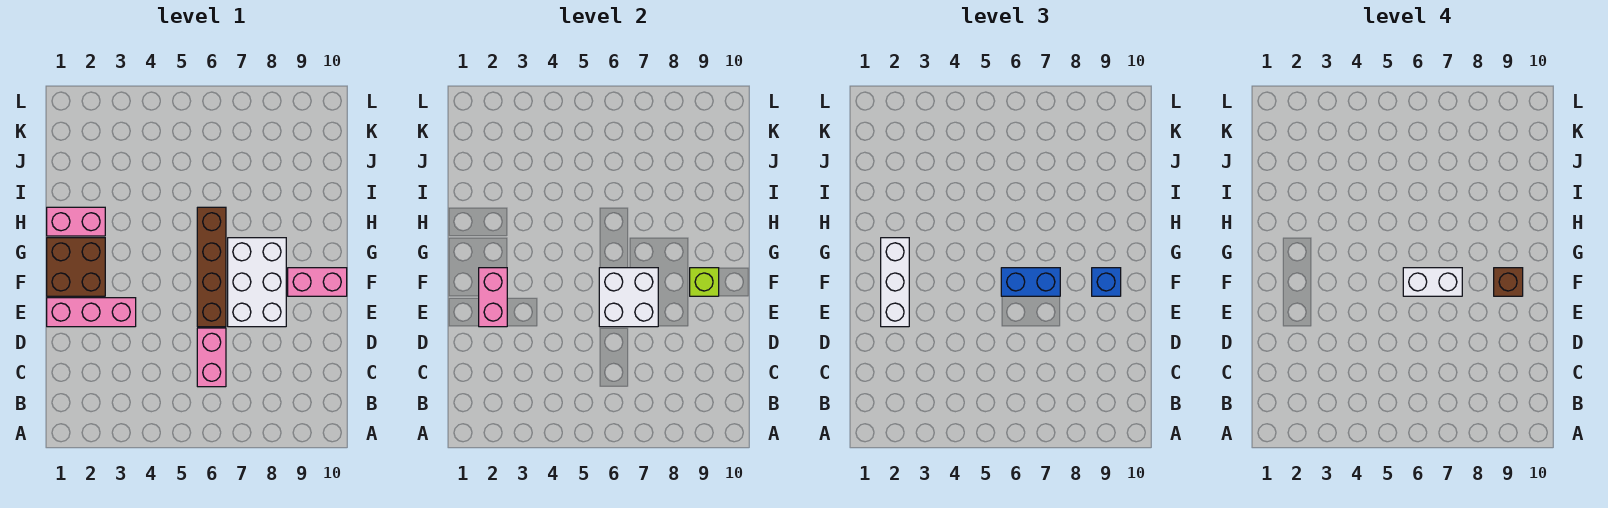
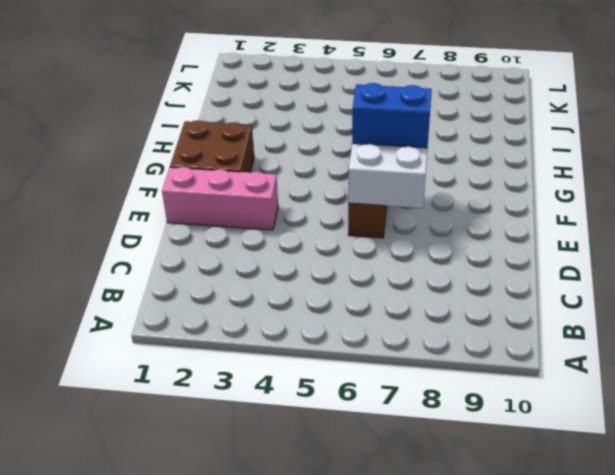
none -> pink brick C6:D6 level 1
none -> white brick E7:G8 level 1
none -> pink brick F9:F10 level 1

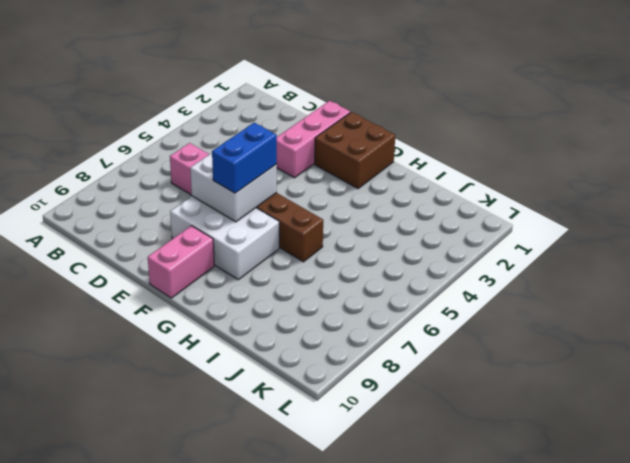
none -> pink brick H1:H2 level 1
none -> pink brick E2:F2 level 2
none -> lime brick F9 level 2

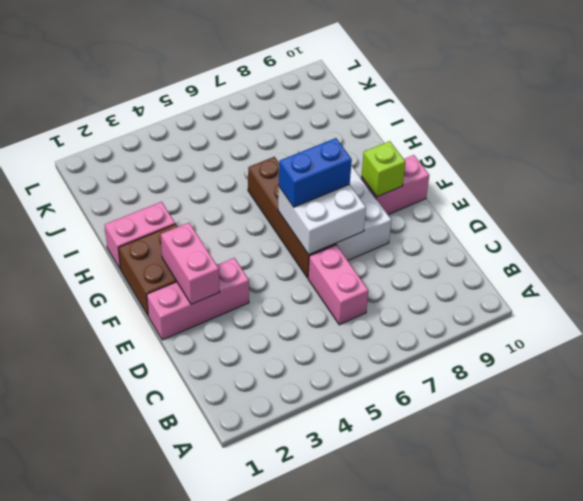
none -> white brick E2:G2 level 3
none -> blue brick F9 level 3
none -> white brick F6:F7 level 4

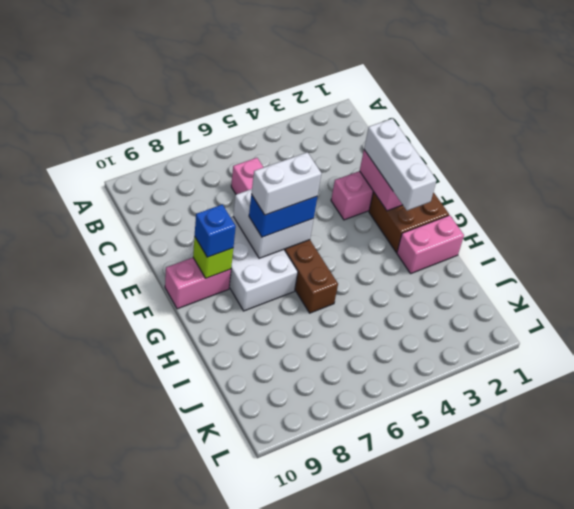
none -> brown brick F9 level 4

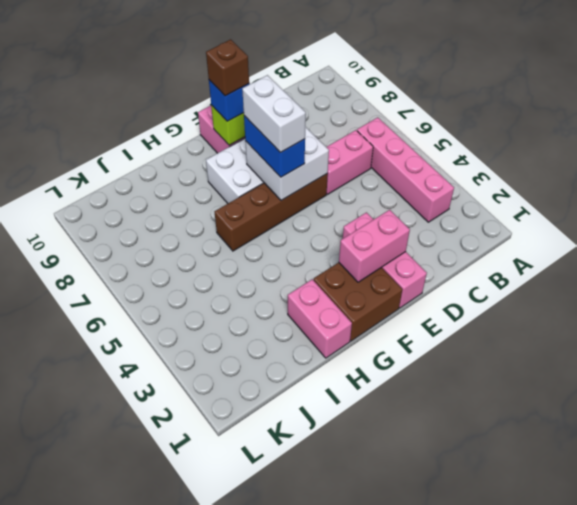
pink brick B3:B6 level 1 -> none
none -> white brick E2:G2 level 3

